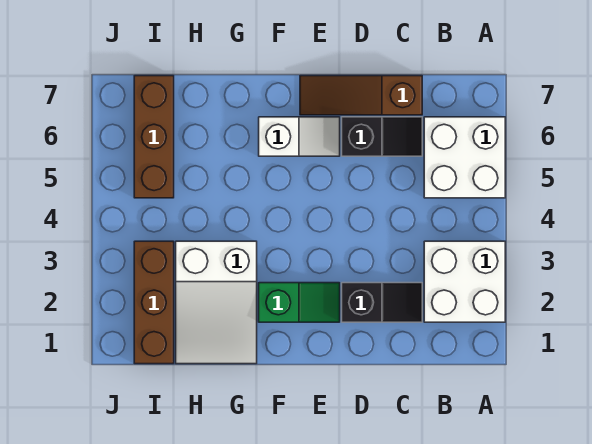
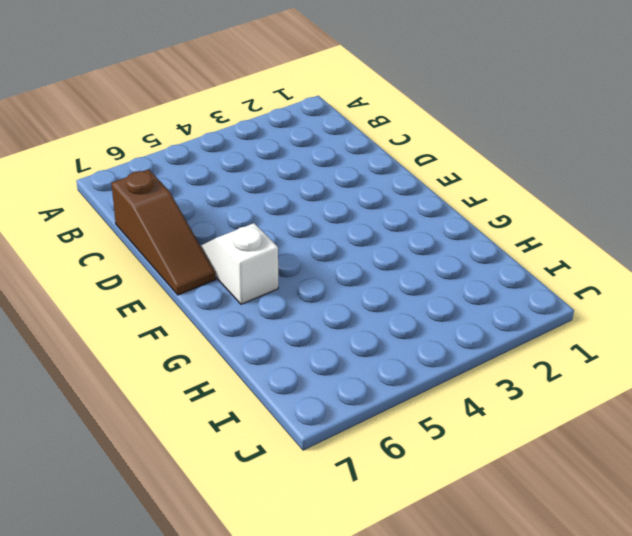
none -> white brick A2:B3 level 1
none -> white brick A5:B6 level 1

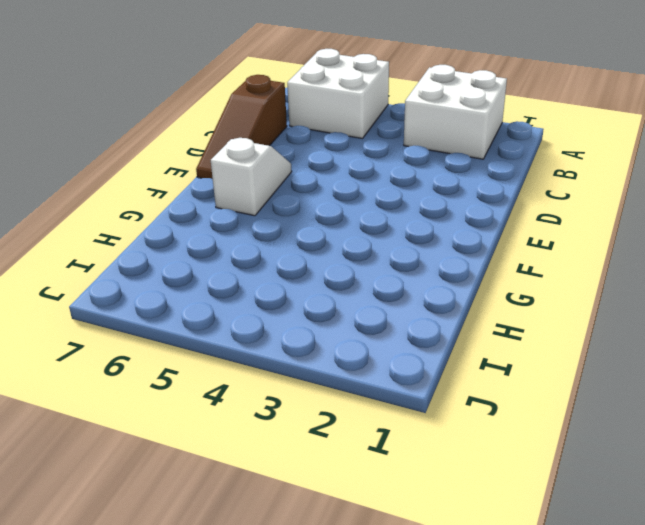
none -> black slope C2:D2 level 1 top D
none -> black slope C6:D6 level 1 top D

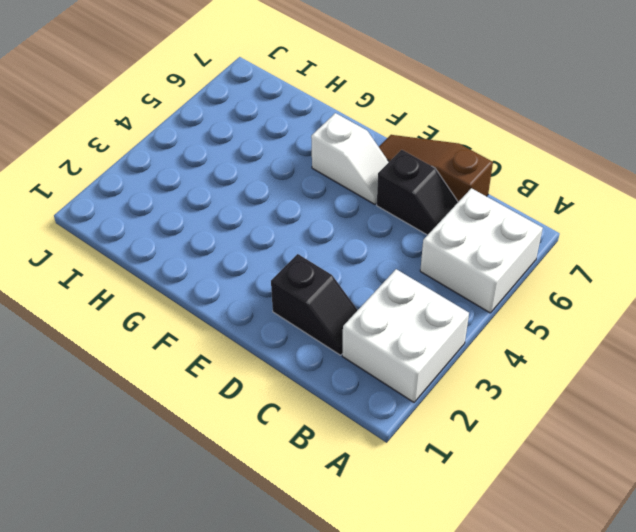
none -> green slope E2:F2 level 1 top F
none -> white slope G1:H3 level 1 top 3

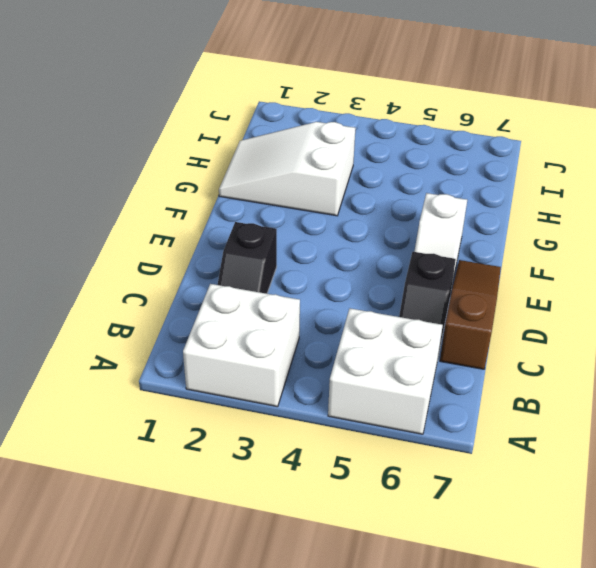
none -> green slope E2:F2 level 1 top F
none -> brown brick I1:I3 level 1

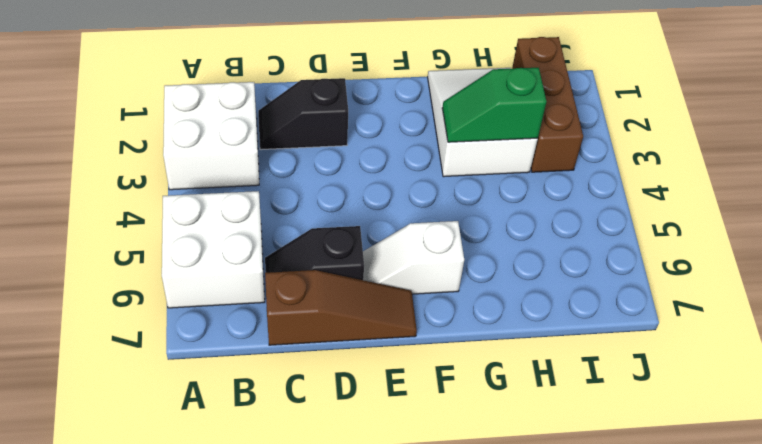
green slope G3:H3 level 2 top H -> green slope E2:F2 level 1 top F
none -> brown brick I5:I7 level 1

